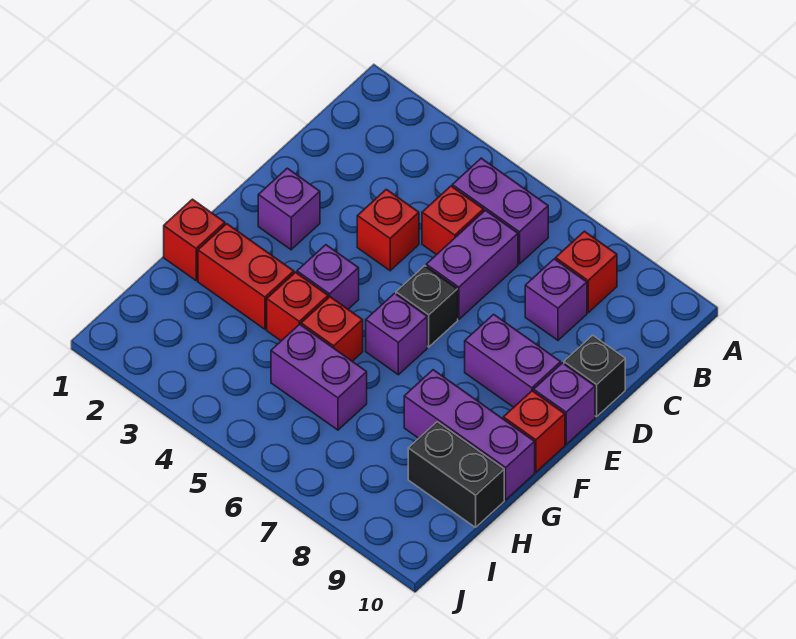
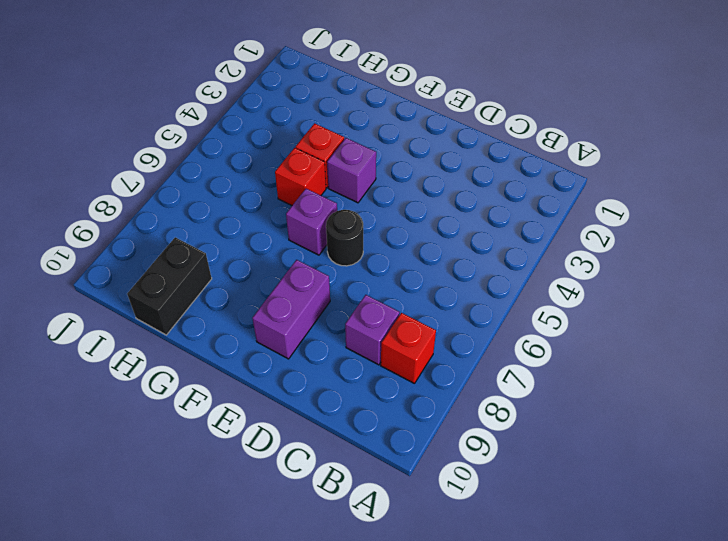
black round brick E6 level 1 -> black brick E6 level 1
none -> purple brick B5:B6 level 1
none -> red brick C5 level 1
none -> purple brick C6:D6 level 1

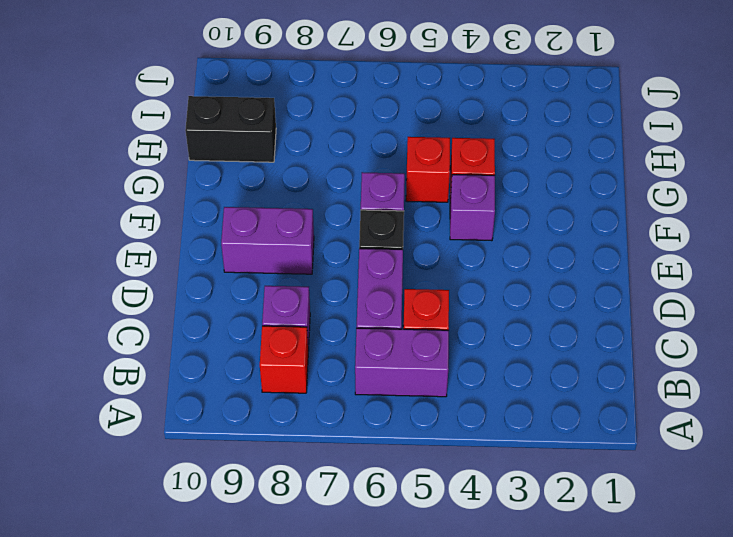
none -> red brick D4 level 1
none -> black brick D10 level 1
none -> purple brick E2 level 1

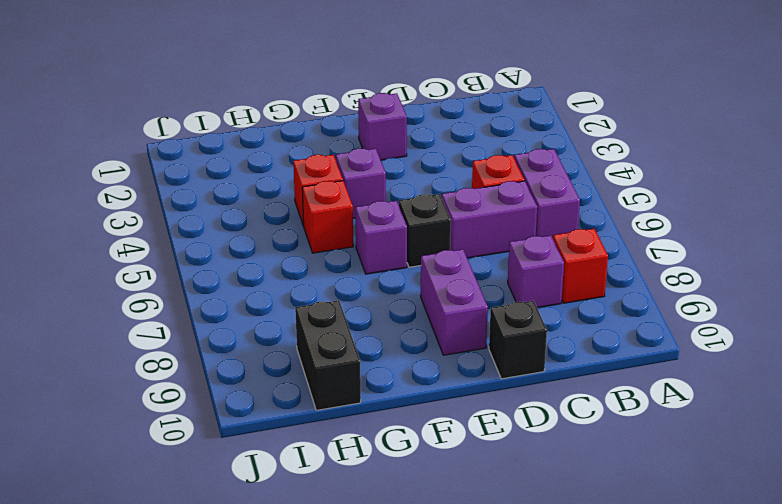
none -> red brick D4 level 1
none -> purple brick E10 level 1
none -> red brick F10 level 1

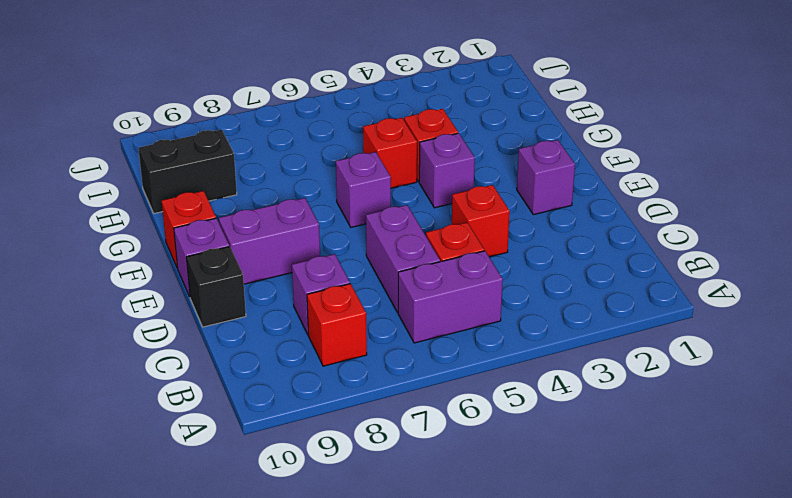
none -> black brick E6 level 1
none -> red brick G1 level 1
none -> red brick G2:G3 level 1

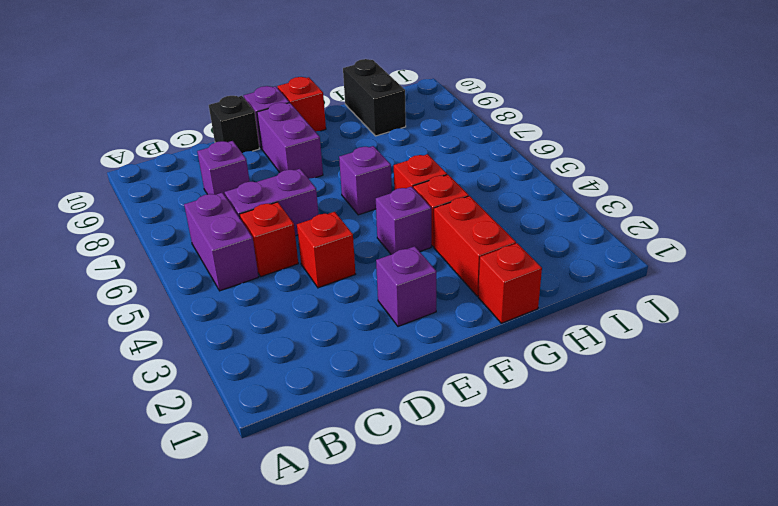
none -> red brick B8 level 1
none -> black brick E6 level 1
none -> purple brick G8:G10 level 1

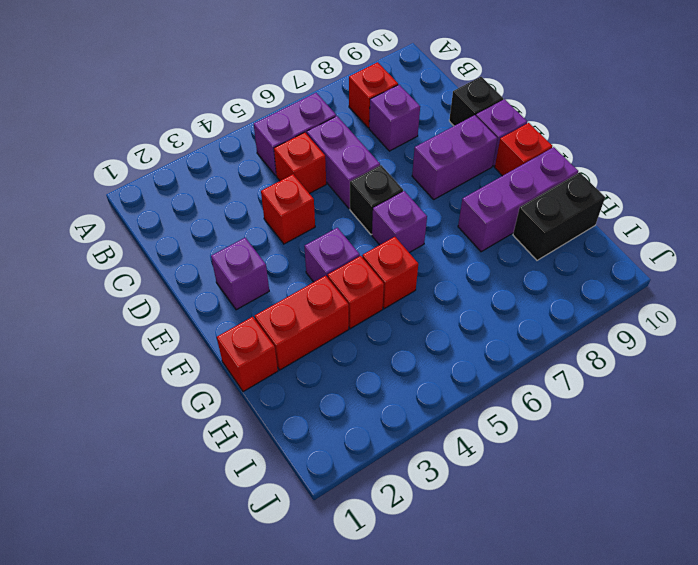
none -> purple brick H5:H6 level 1

